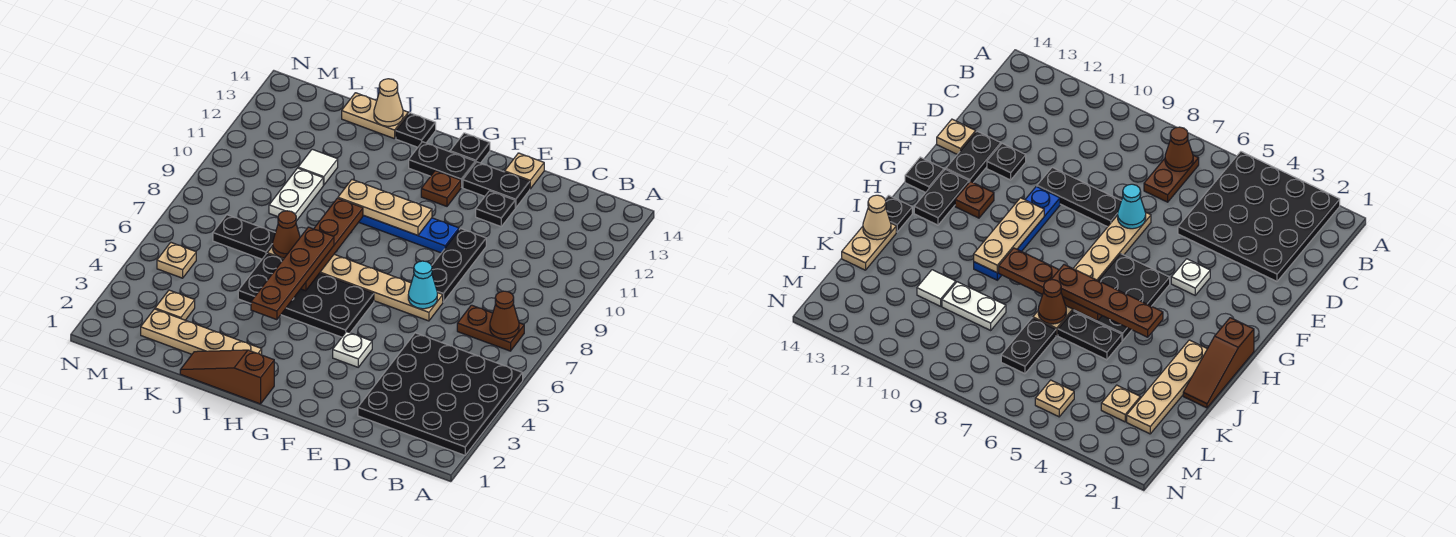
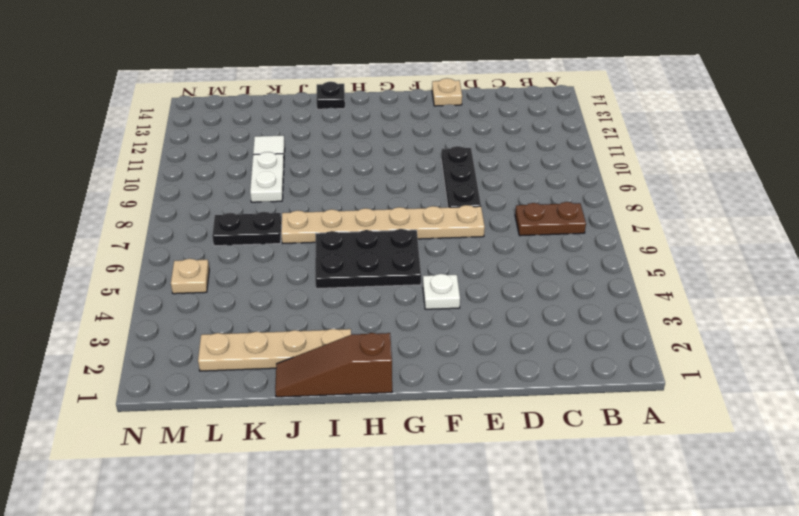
none -> black plate A2:D5 level 1
none -> black plate E12 level 1
none -> black plate E13:F13 level 1
none -> blue plate F10:I10 level 1

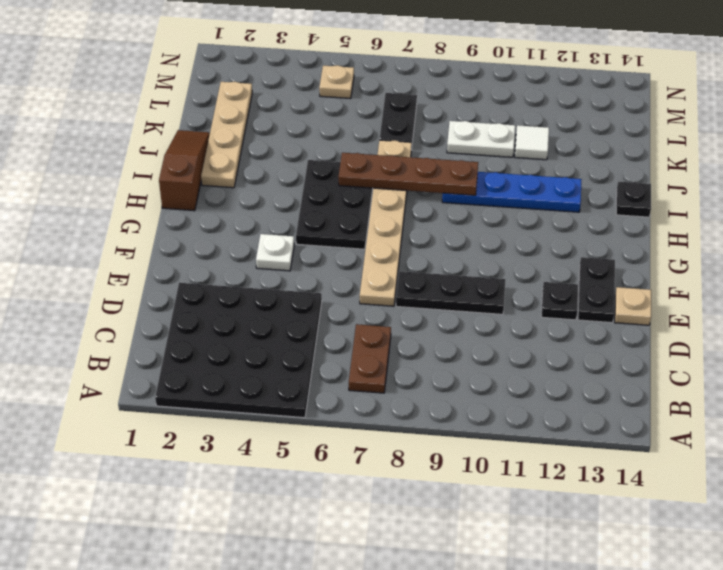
blue plate I9:I12 level 1 -> blue plate F10:I10 level 1
none -> brown plate G12 level 1
none -> black plate G13:H13 level 1
none -> black plate G14 level 1
none -> black plate J5:J6 level 1

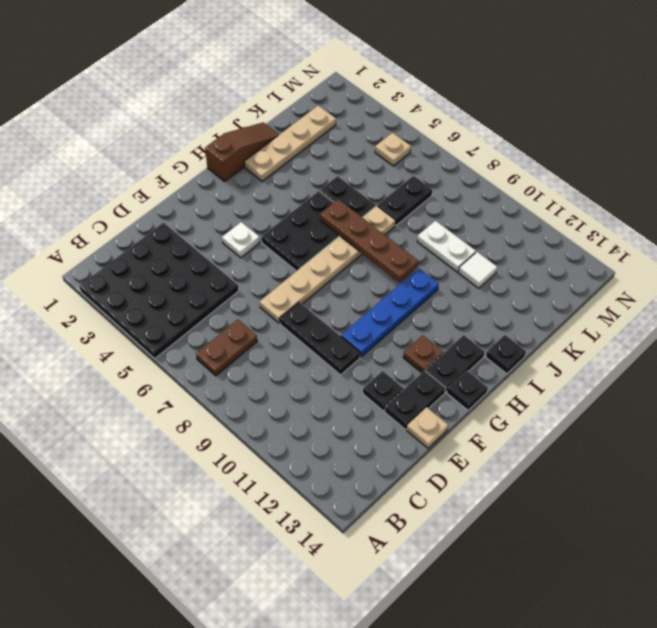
none -> tan plate J14:K14 level 1
none -> tan plate L3 level 1
none -> brown cone B7 level 2
none -> cyan cone E7 level 2

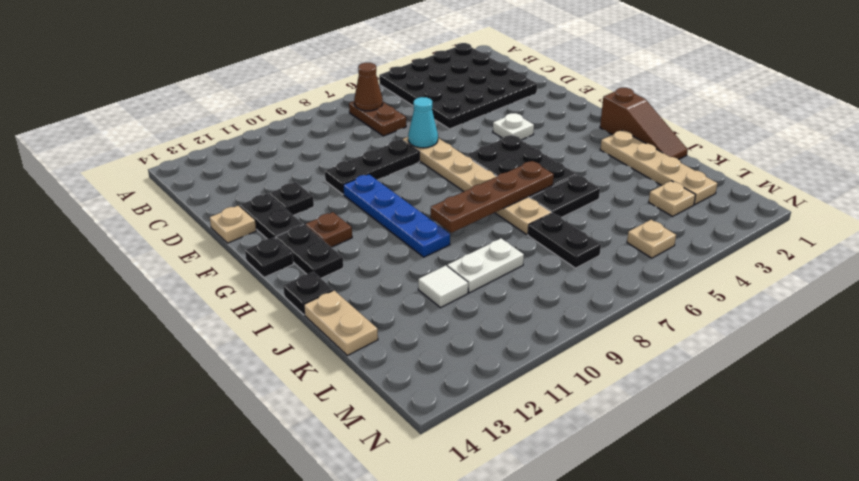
none -> tan plate G10:I10 level 2
none -> brown cone J7 level 2
none -> tan cone J14 level 2
none -> brown plate I4:I7 level 3

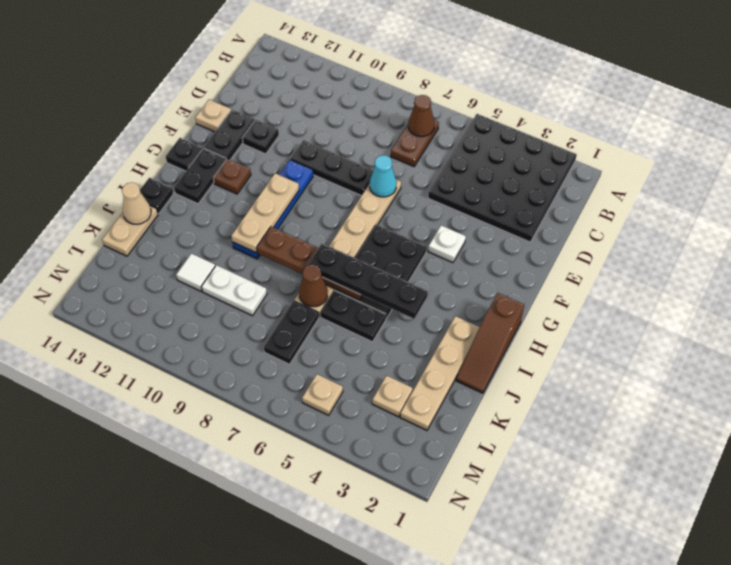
black plate I4:I7 level 3 -> brown plate I4:I7 level 3

